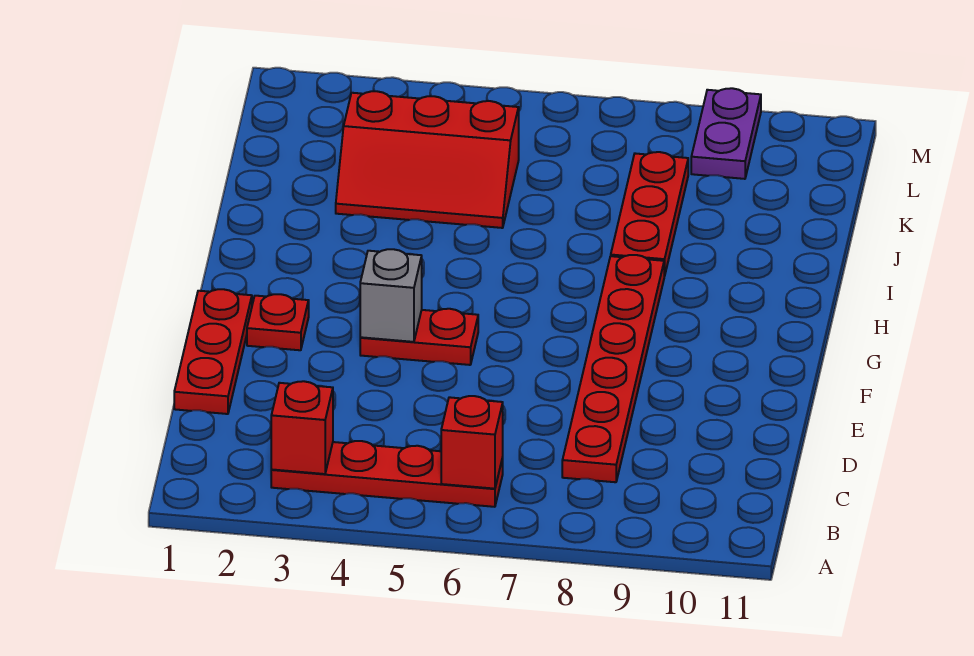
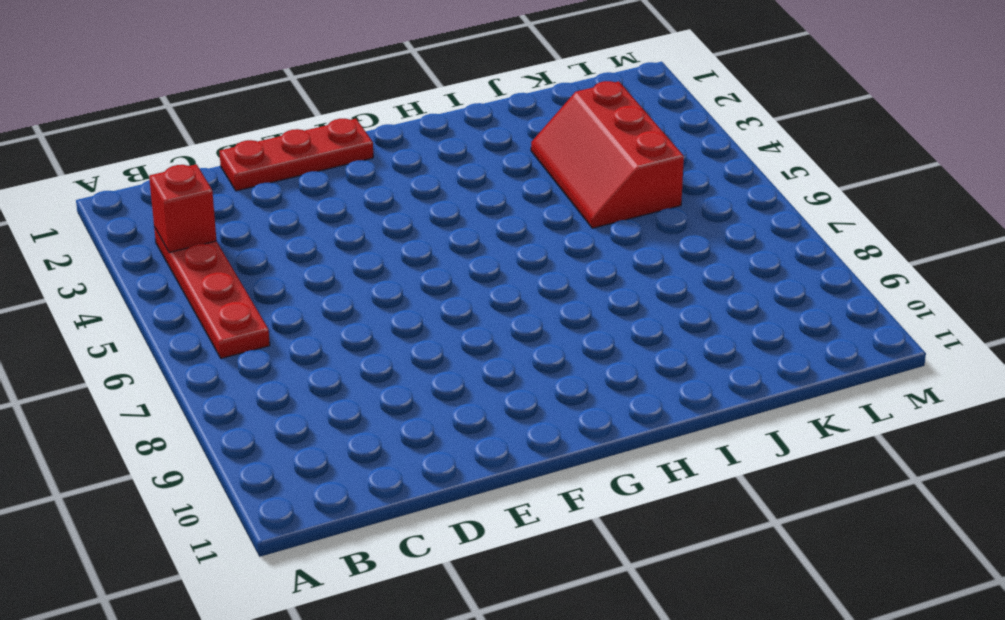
none -> red plate C8:H8 level 1
none -> red plate F2 level 1

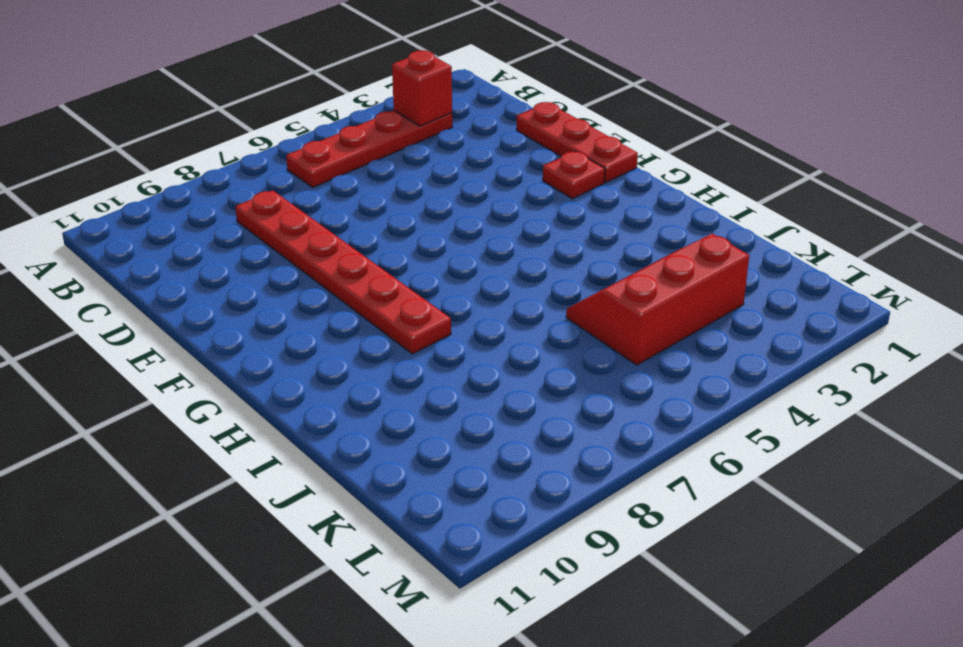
none -> red plate F4:F5 level 1
none -> red plate I8:K8 level 1

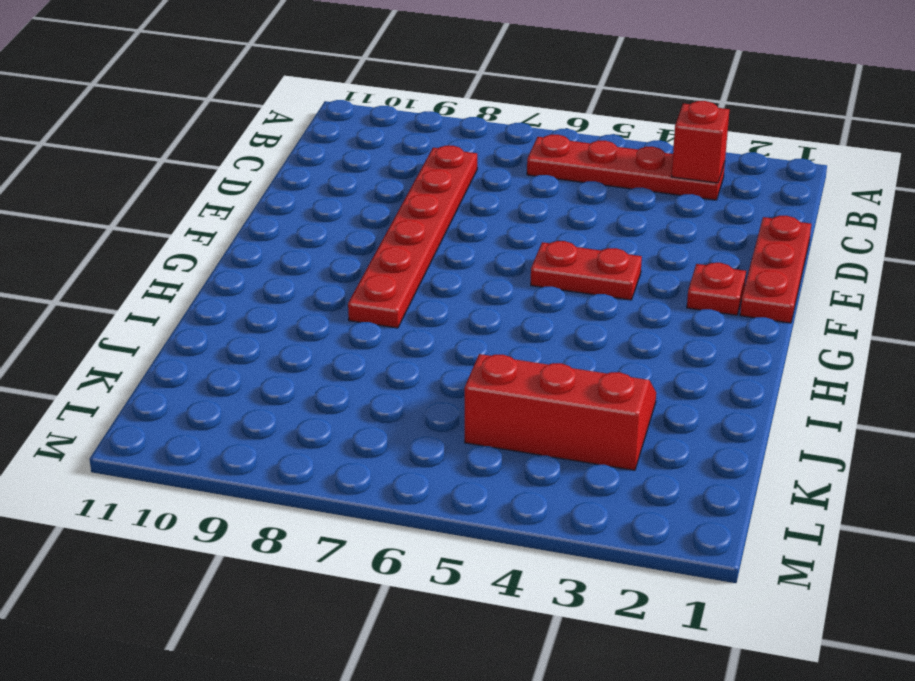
none -> red plate I8:K8 level 1
none -> purple plate L9:M9 level 1

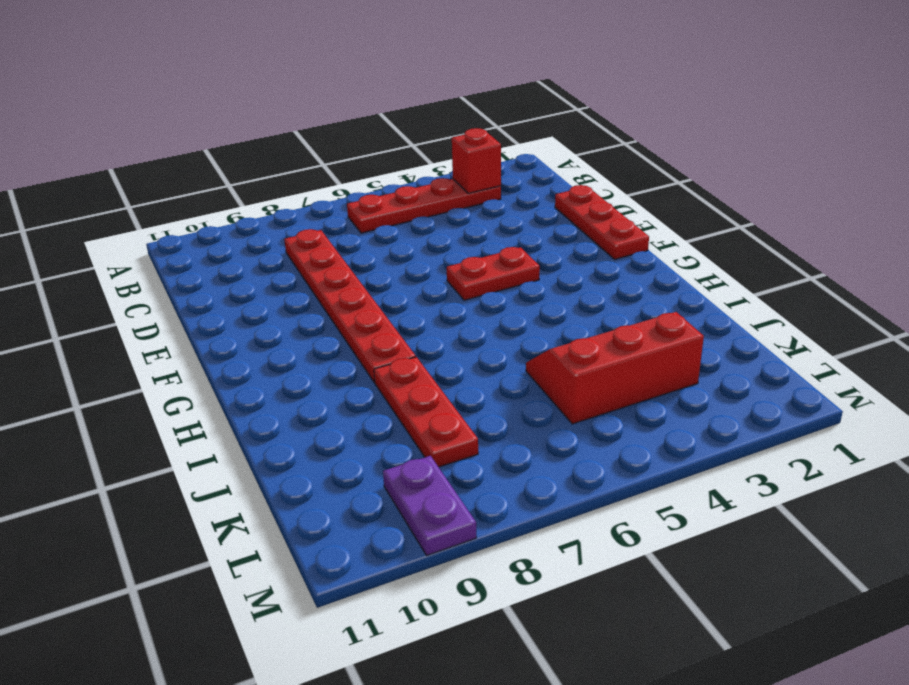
none -> red plate F2 level 1
none -> red brick B6 level 2

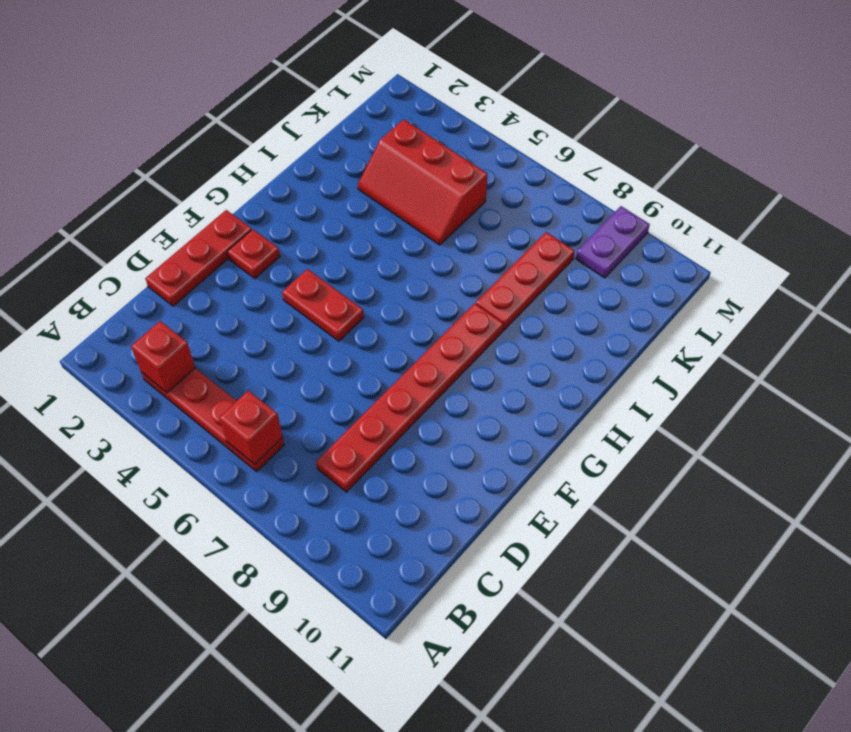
none -> grey brick F4 level 2

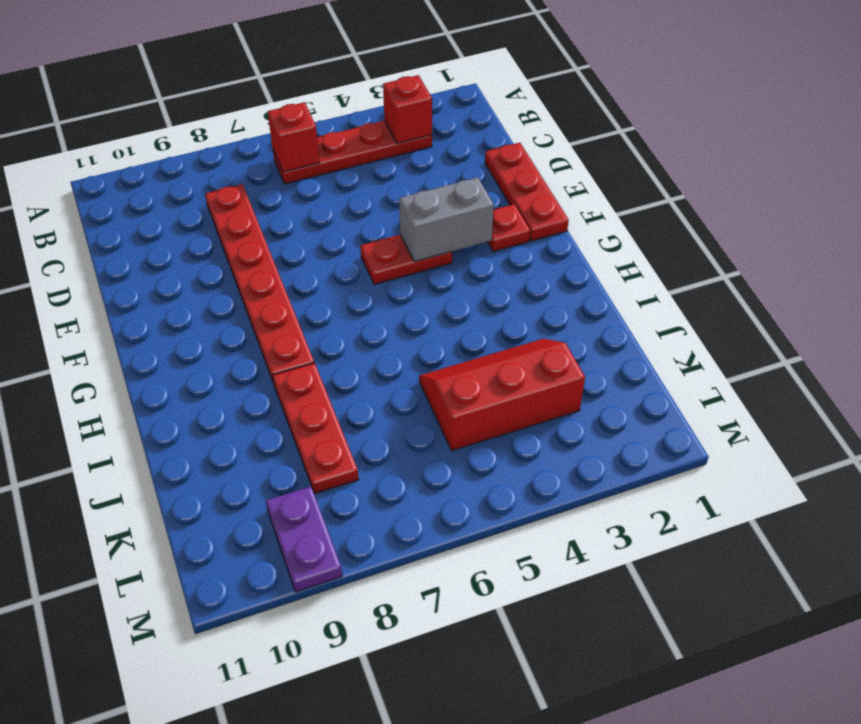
grey brick F3:F4 level 2 -> grey brick F4 level 2

